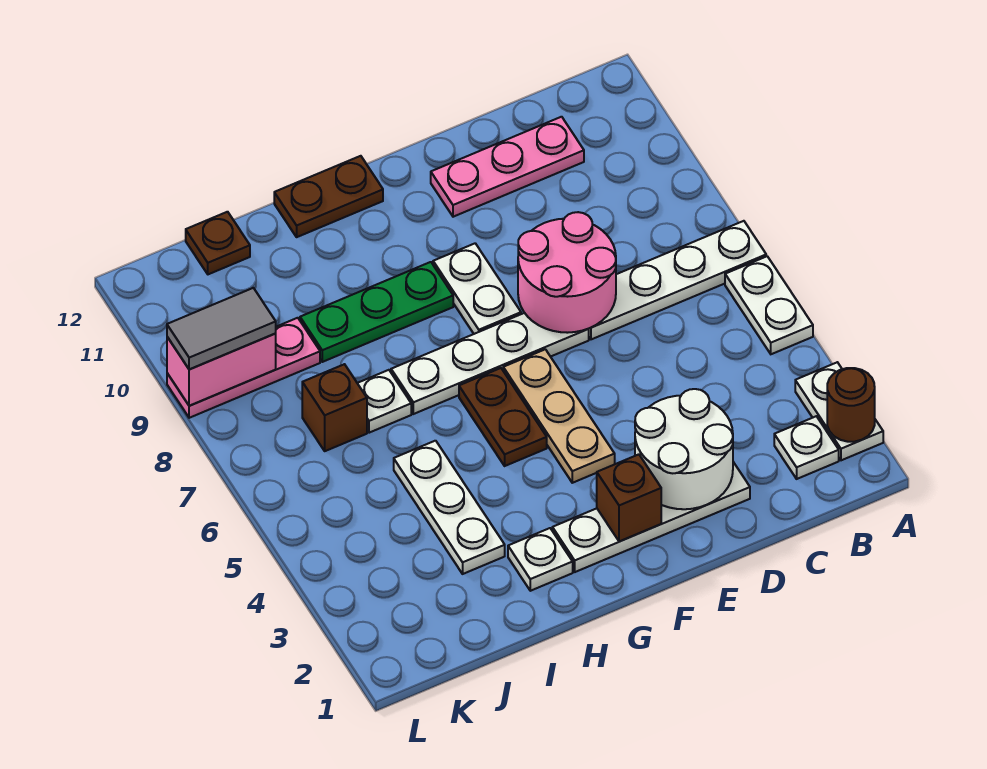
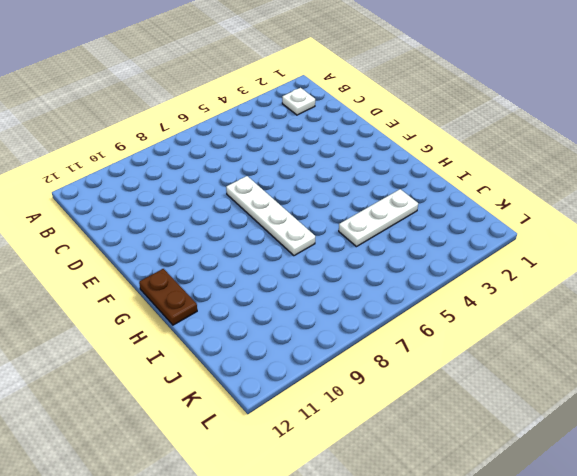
none -> white plate A2:A3 level 1
none -> white plate A5:A6 level 1
none -> white plate A7:D7 level 1

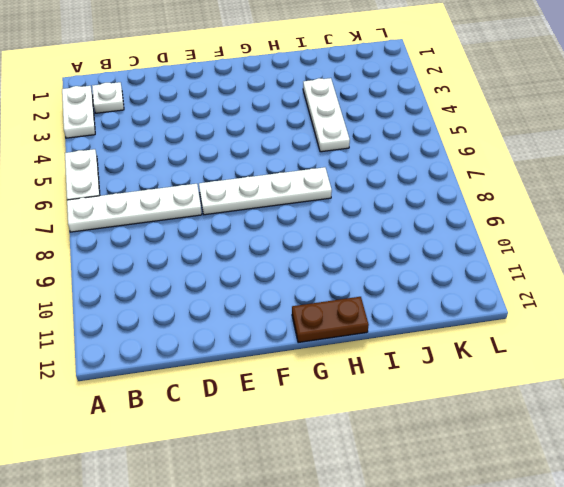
none -> pink plate C11:E11 level 1
none -> white plate D2:G2 level 1
none -> tan plate F4:F6 level 1

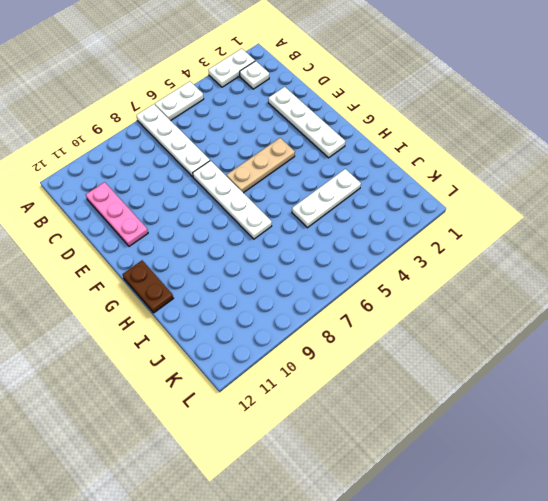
none -> white plate F8:F9 level 1
none -> brown plate G5:G6 level 1
none -> green plate G9:I9 level 1

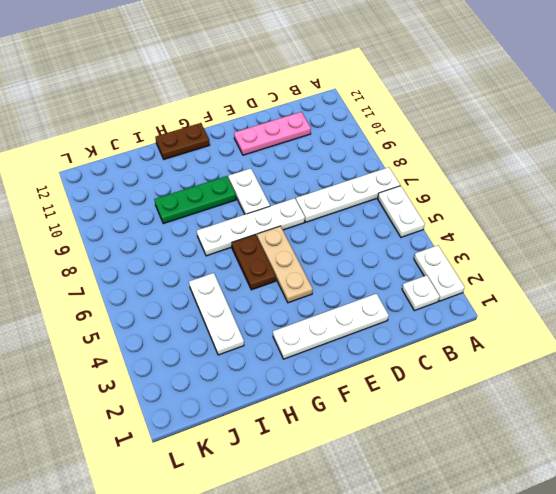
none -> white plate H2 level 1
none -> white plate I7 level 1
none -> brown brick J7 level 1

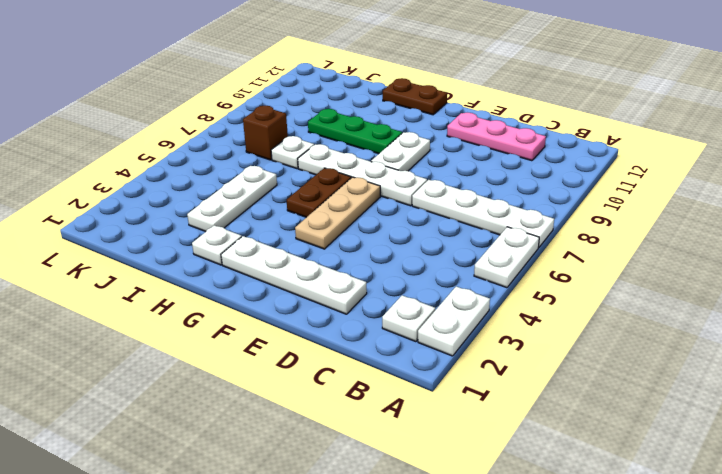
none -> pink plate J9:L9 level 1
none -> brown plate J12 level 1
none -> brown round brick A2 level 2

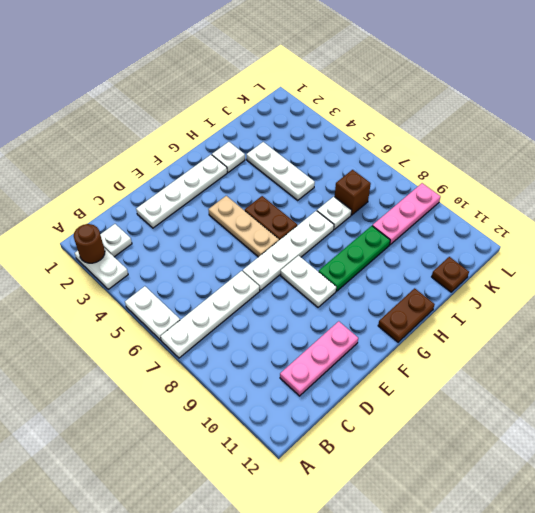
none -> white round brick D2:E3 level 2
none -> pink round brick D7:E8 level 2
none -> brown brick F2 level 2

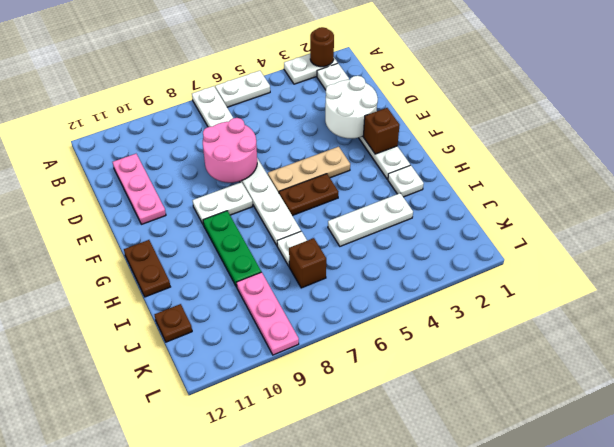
none -> pink brick K9:L9 level 2
none -> grey tile K9:L9 level 3

